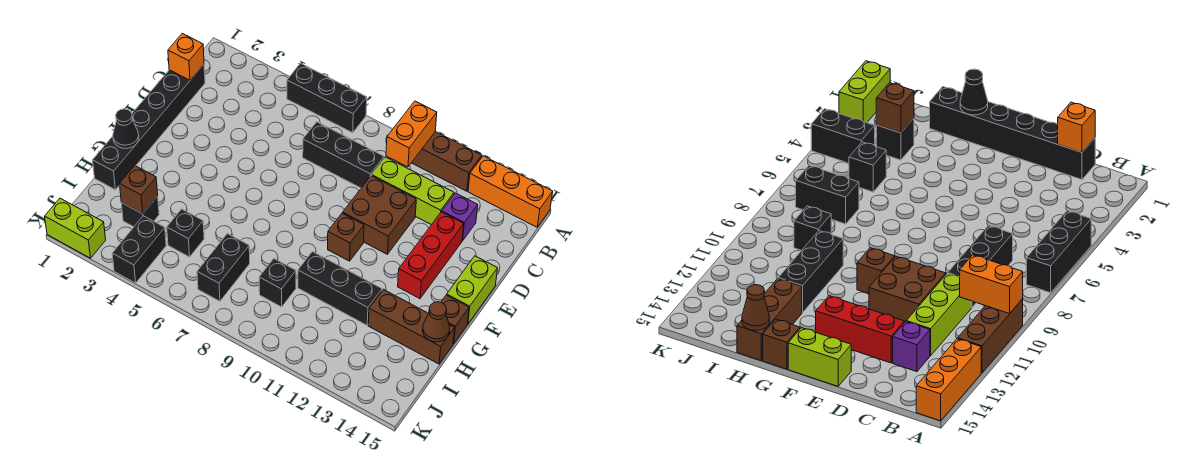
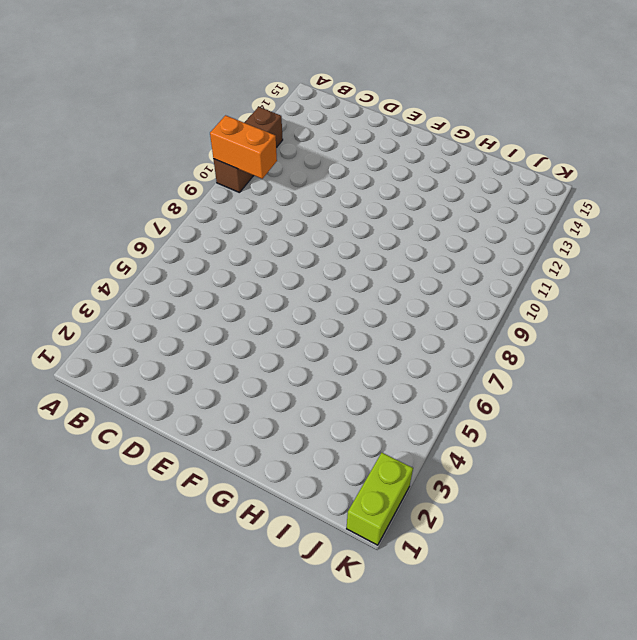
none -> black brick A5:A7 level 1
none -> orange brick A13:A15 level 1
none -> black brick C1:H1 level 1

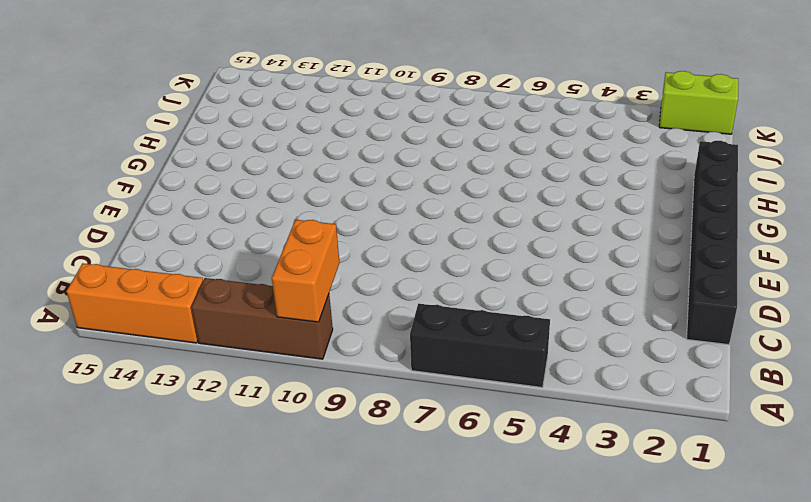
none -> black brick C7:C9 level 1
none -> lime brick C10:C12 level 1
none -> purple brick C13 level 1

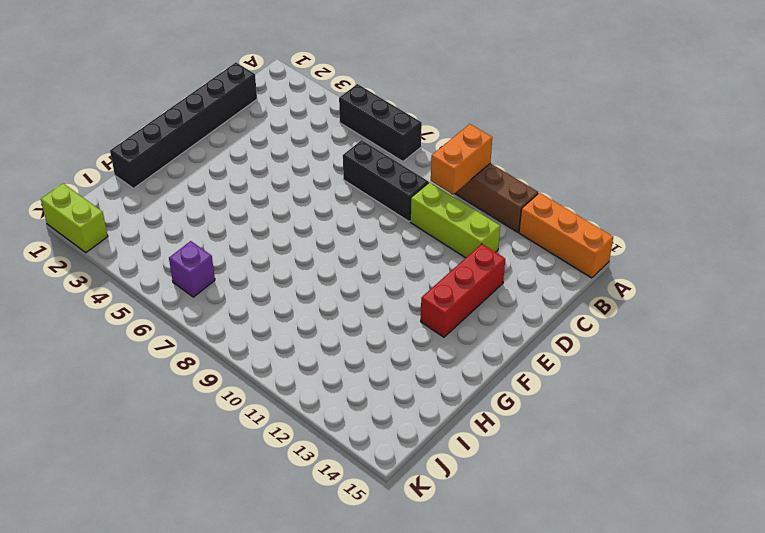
purple brick J6 level 1 -> purple brick C13 level 1
none -> brown brick D10:E11 level 1
none -> lime brick E15:F15 level 1
none -> brown brick F10 level 1

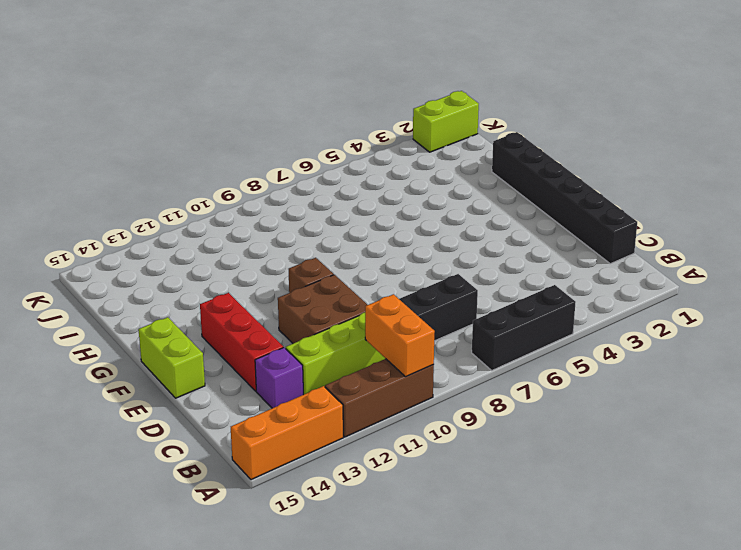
none -> brown brick G15 level 1
none -> black brick H10:H12 level 1
none -> brown brick H13:H15 level 1

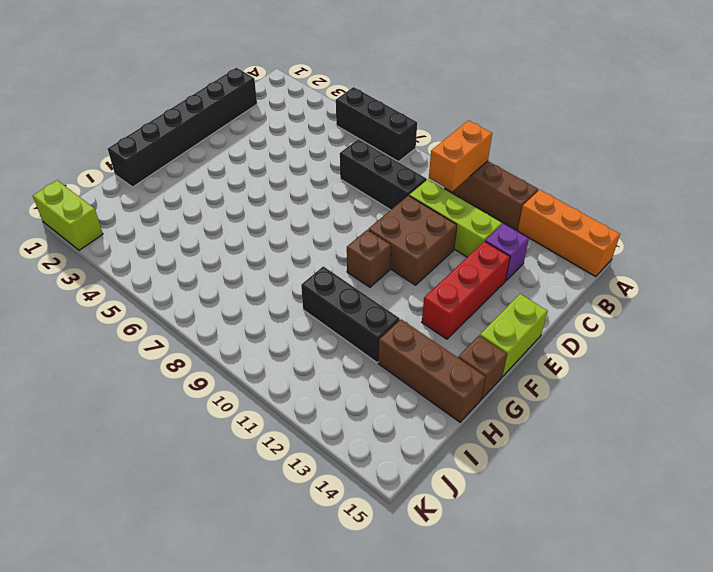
none -> black brick I3 level 1
none -> black brick I5 level 1
none -> black brick I7:J7 level 1

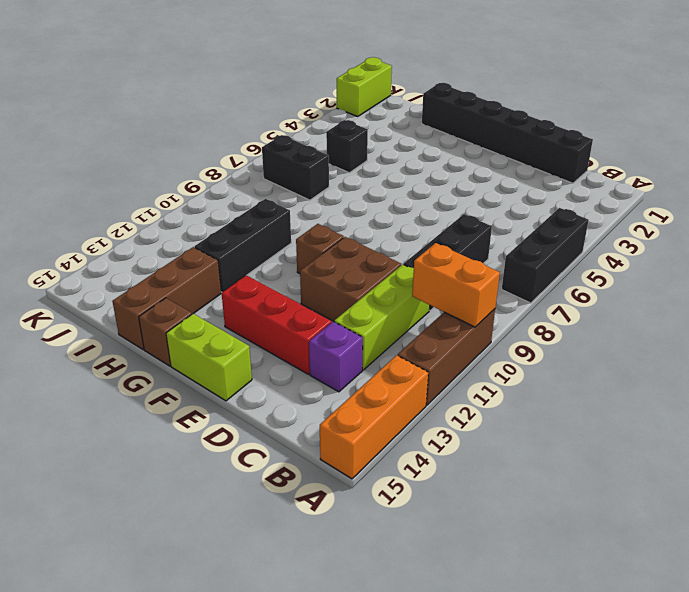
none -> black brick I3 level 1
none -> black brick I9 level 1
none -> black brick J4:K4 level 1

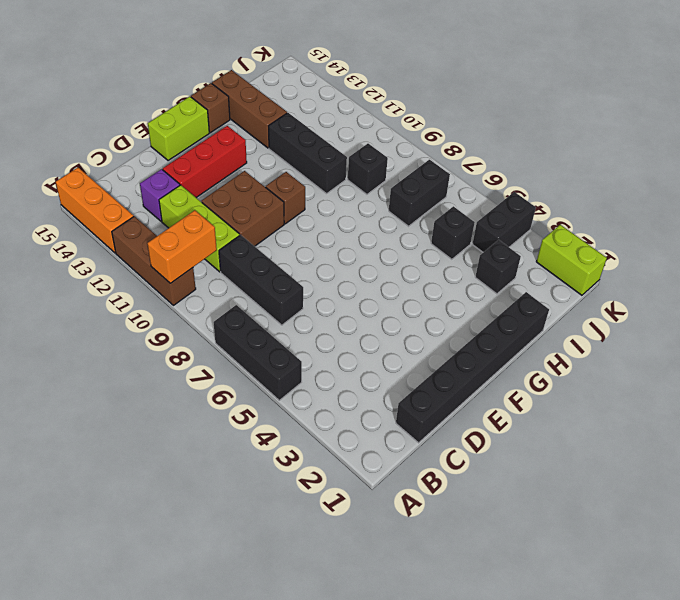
none -> orange brick C1 level 2
none -> black cone G1 level 2
none -> brown cone H15 level 2

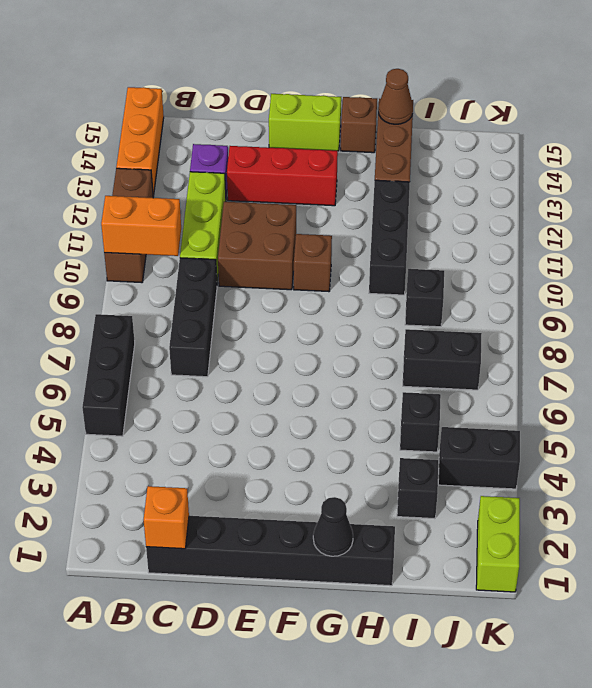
none -> brown brick I3 level 2

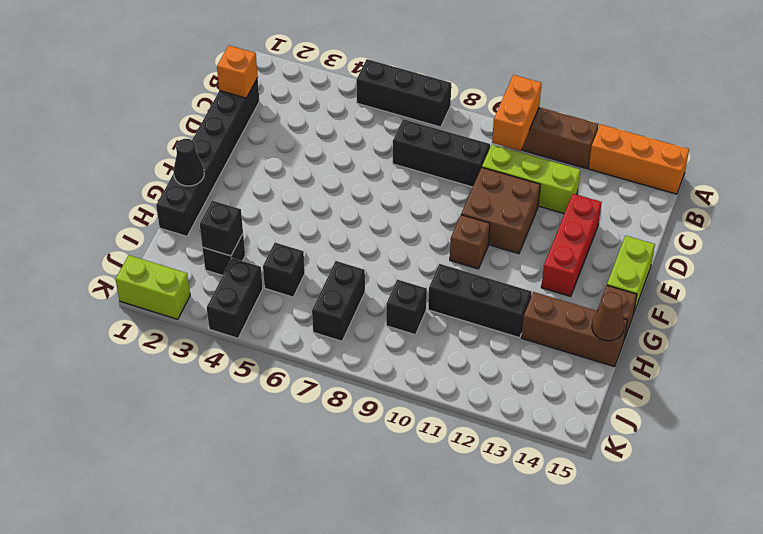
black brick I3 level 2 -> brown brick I3 level 2
none -> purple brick C13 level 1

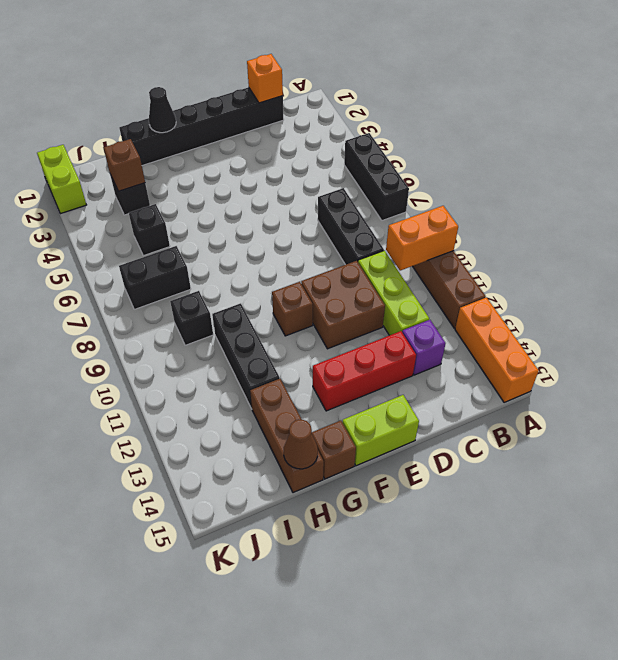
none -> black brick J4:K4 level 1

